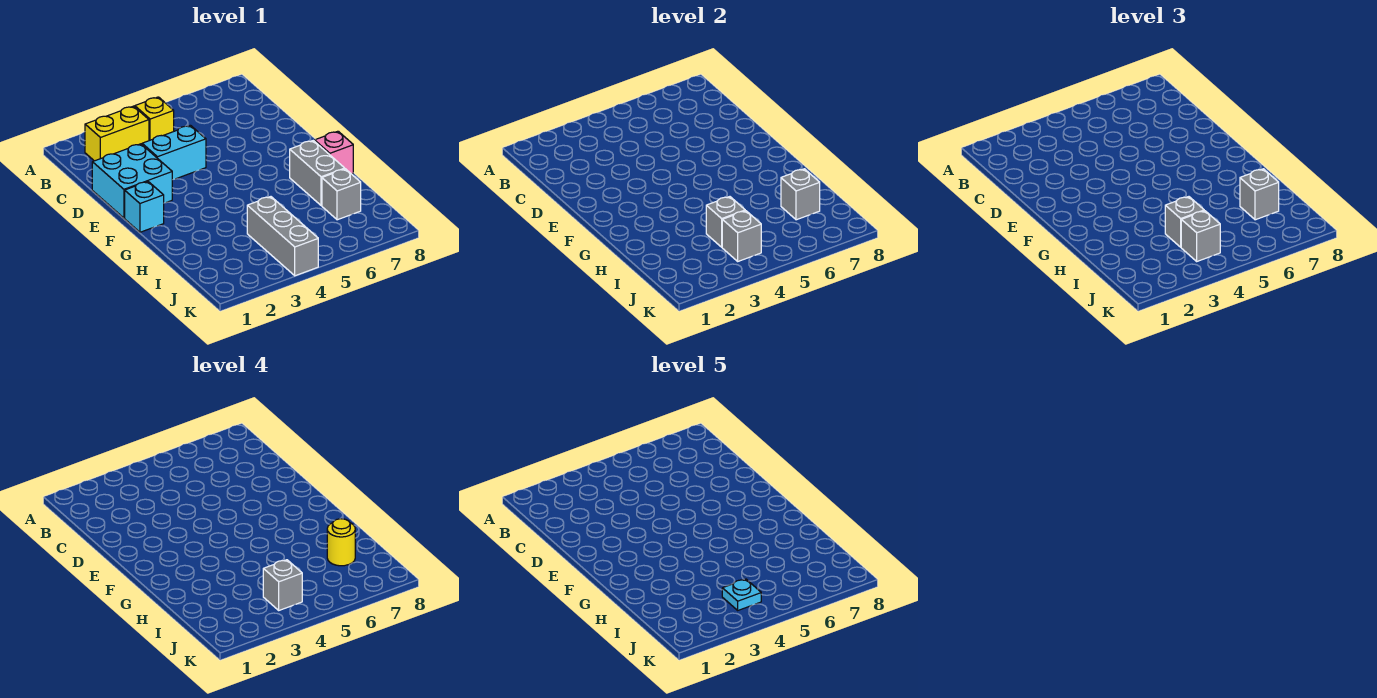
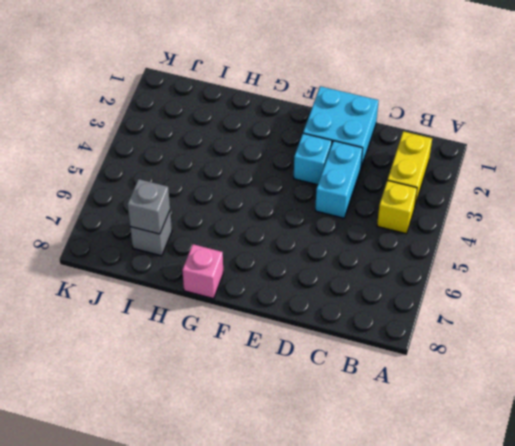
cyan brick E3 level 1 -> cyan brick F1 level 1
none -> grey brick G7:H7 level 1
none -> grey brick I4:K4 level 1
none -> grey brick I4 level 2

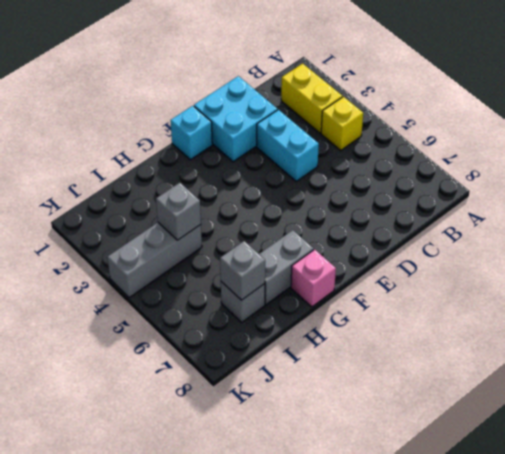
none -> grey brick J4 level 2
none -> grey brick I4 level 3
none -> grey brick I7 level 3

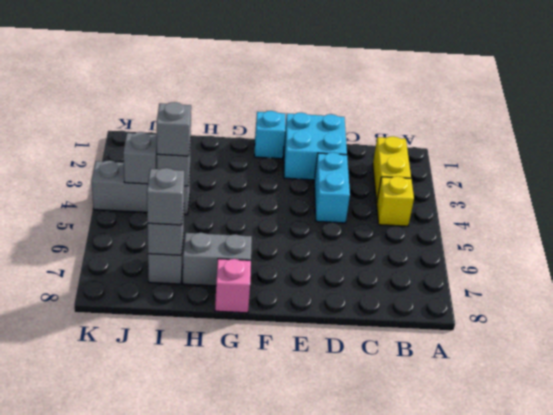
none -> grey brick J4 level 3
none -> yellow round brick I7 level 4
none -> grey brick J4 level 4

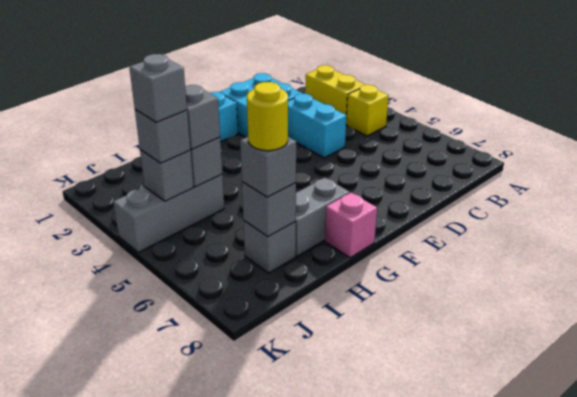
none -> cyan plate J4 level 5

